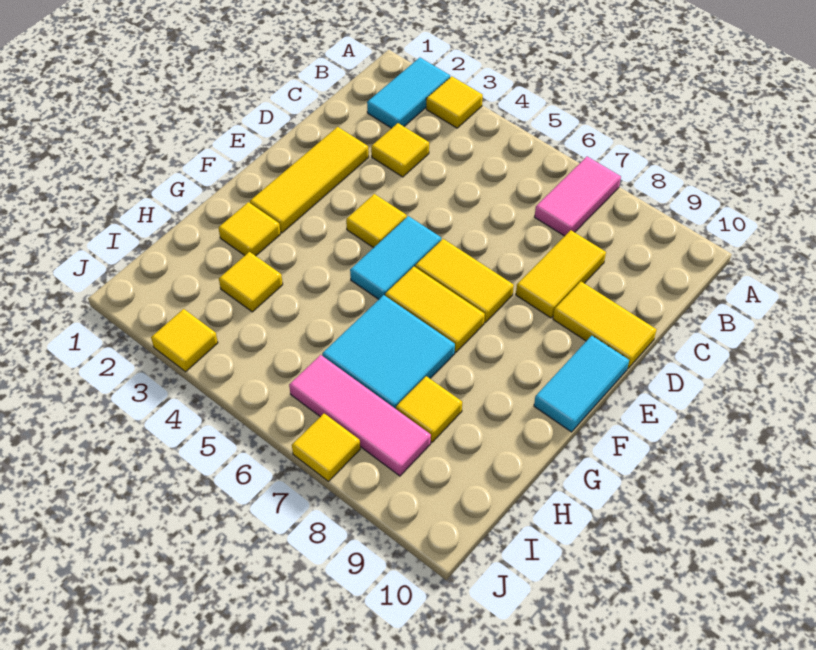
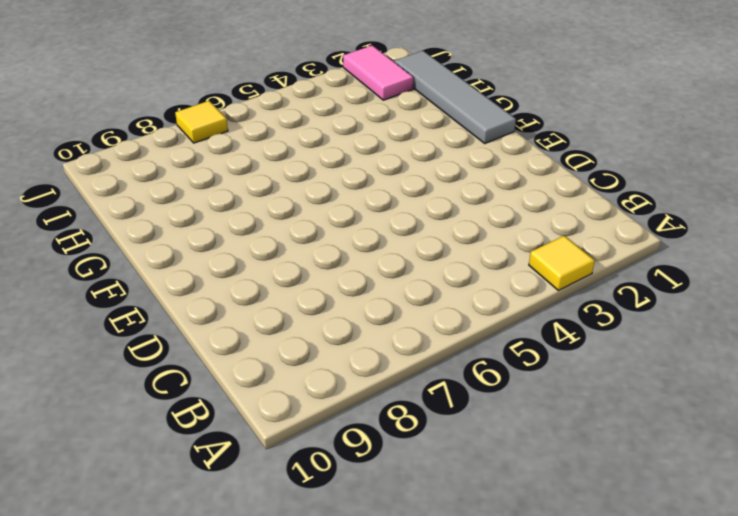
grey tile F1:I1 level 1 -> none
pink tile I2:J2 level 1 -> pink tile A7:B7 level 1
none -> cyan tile A2:B2 level 1
none -> yellow tile C3 level 1
none -> yellow tile C8:D8 level 1

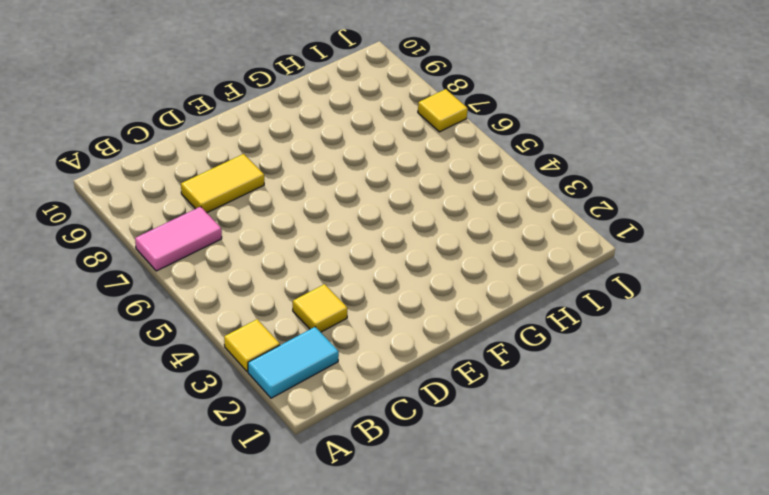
none -> yellow tile D2:F2 level 1
none -> yellow tile D9:D10 level 1
none -> yellow tile E4 level 1

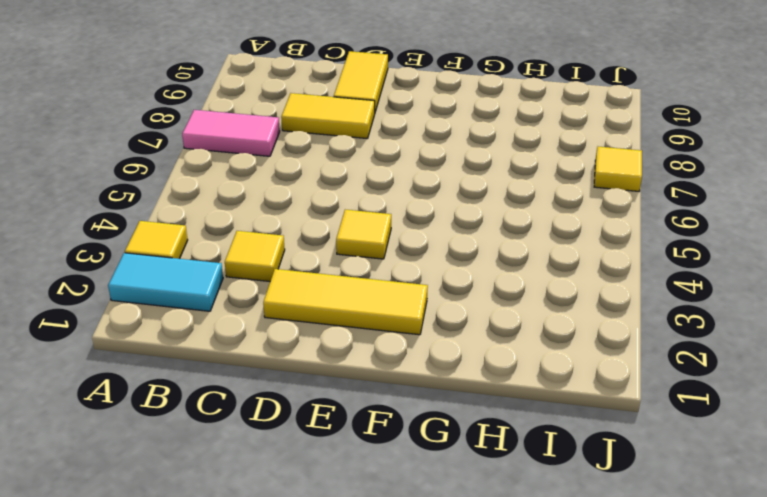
none -> cyan tile E5:F5 level 1
none -> yellow tile E6:E7 level 1
none -> cyan tile E10:F10 level 1

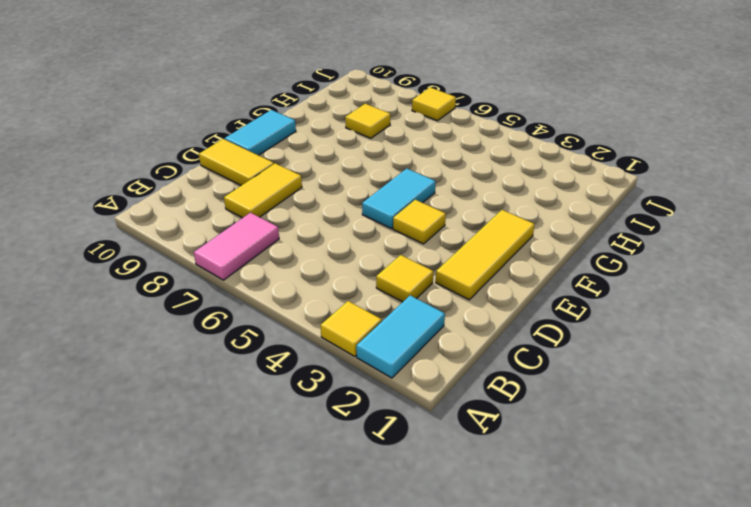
none -> yellow tile E6:E7 level 1
none -> yellow tile F6:F7 level 1
none -> yellow tile G2 level 1

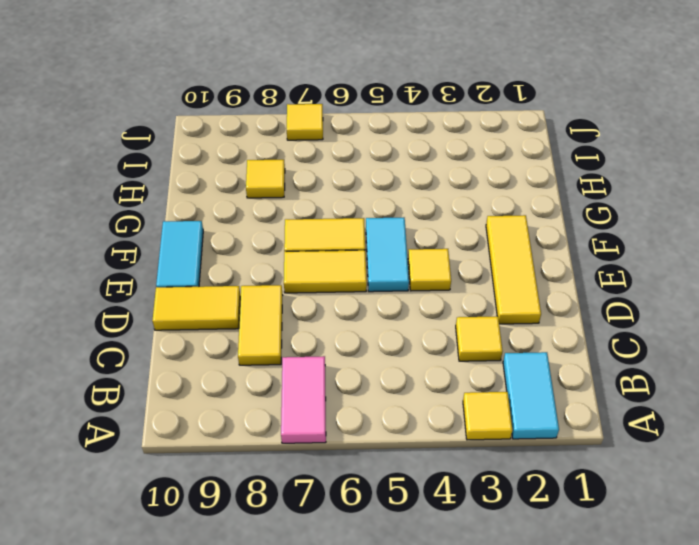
none -> yellow tile G2 level 1
none -> cyan tile G6:H7 level 1
none -> yellow tile H3 level 1

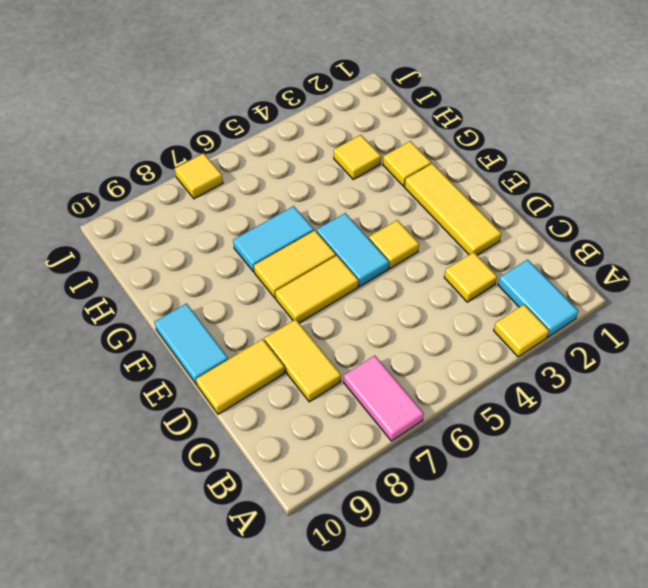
cyan tile G6:G7 level 1 -> cyan tile G6:H7 level 1
none -> yellow tile H8 level 1
none -> pink tile I6:I8 level 1
none -> yellow tile J3 level 1

